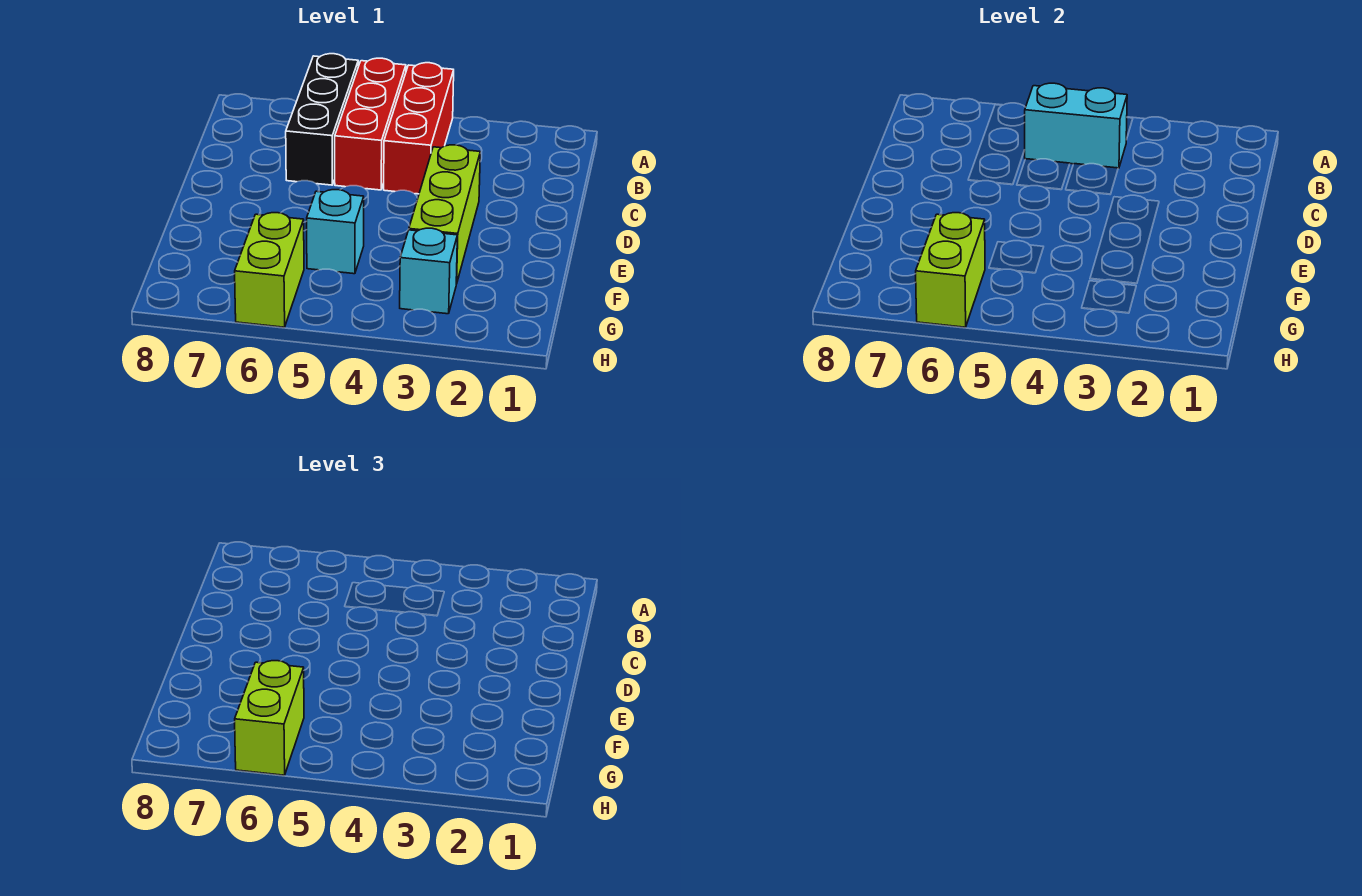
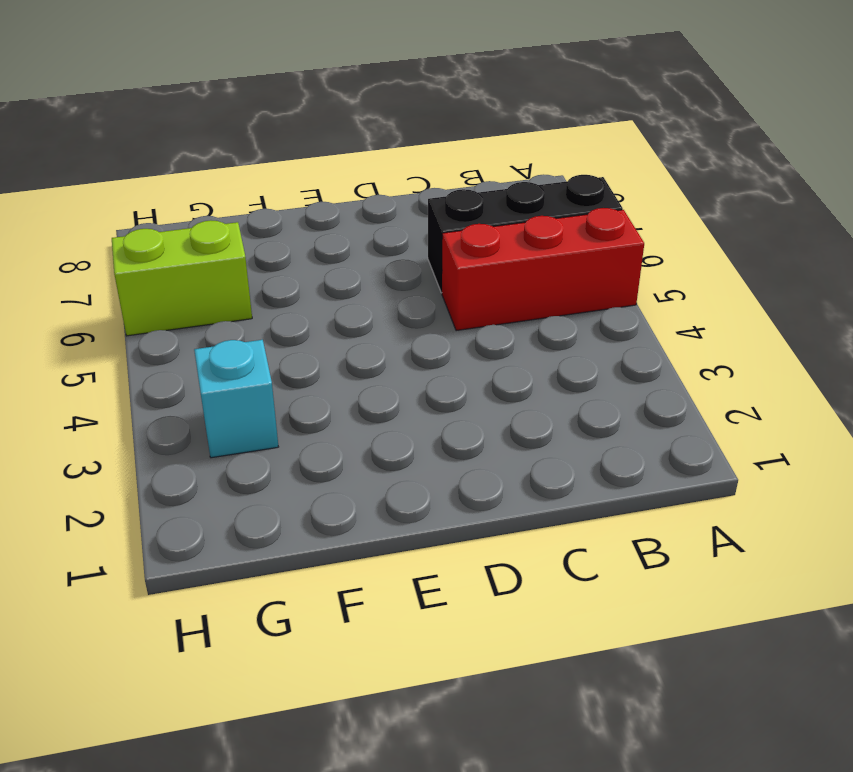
none -> red brick A4:C4 level 1
none -> lime brick D3:F3 level 1

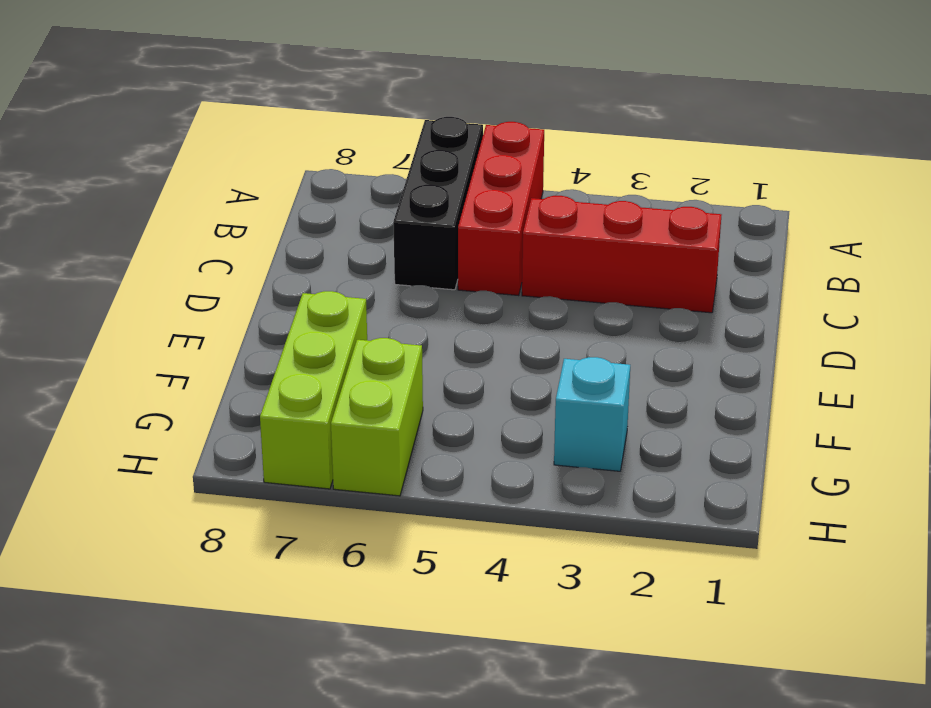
red brick C2:C4 level 1 -> red brick A4:C4 level 1
lime brick F7:H7 level 1 -> lime brick D3:F3 level 1
none -> cyan brick F5 level 1
none -> cyan brick B4:B5 level 2

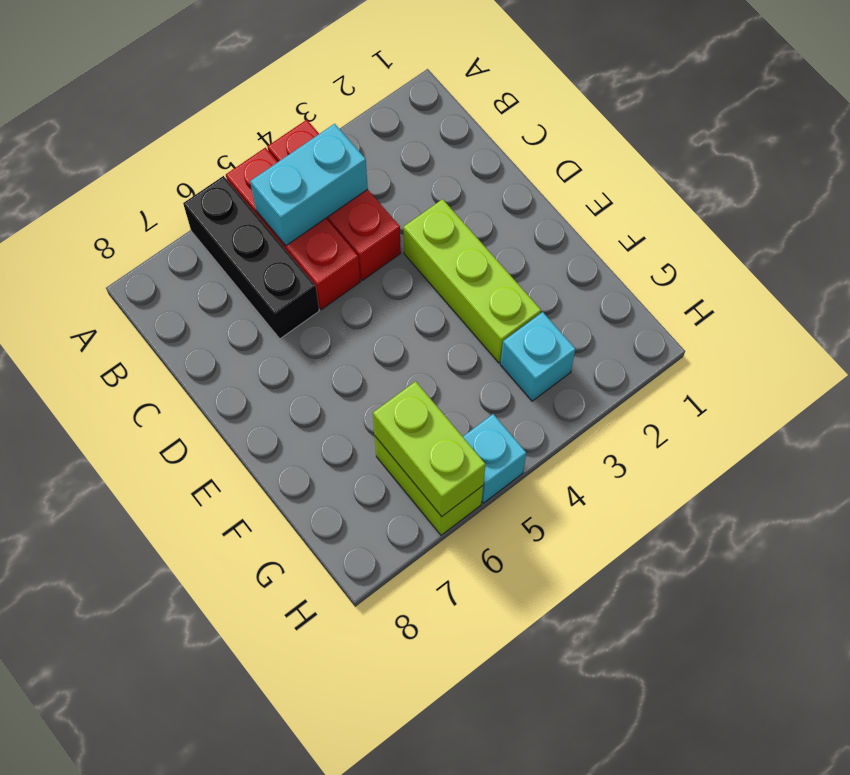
cyan brick H5 level 1 -> cyan brick F5 level 1
none -> lime brick G6:H6 level 3

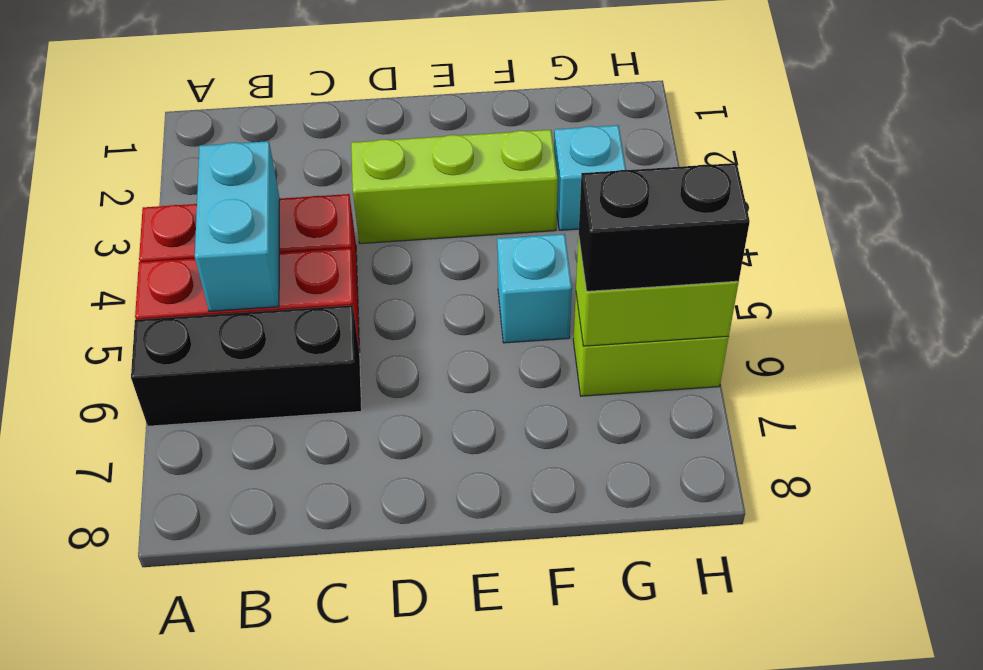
black brick G6:H6 level 3 -> lime brick G6:H6 level 3

